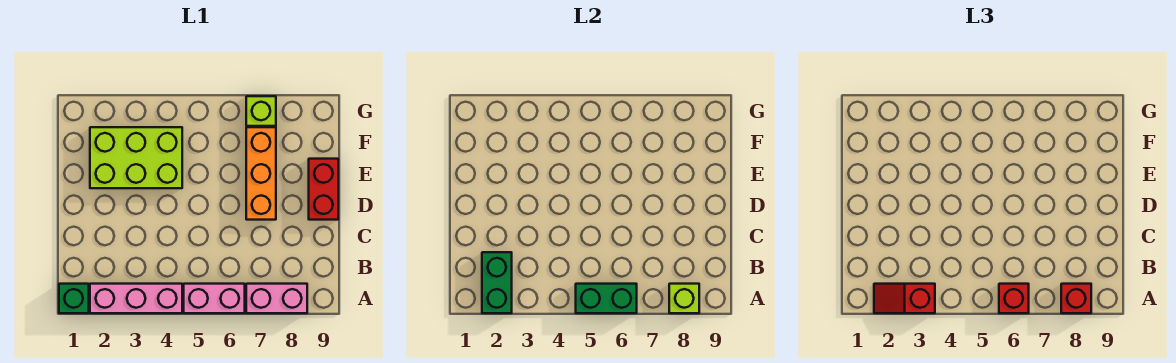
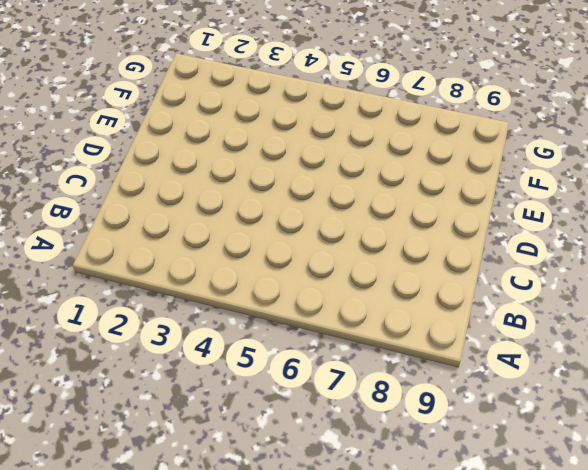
none -> green brick A1 level 1
none -> pink brick A2:A4 level 1
none -> pink brick A5:A6 level 1

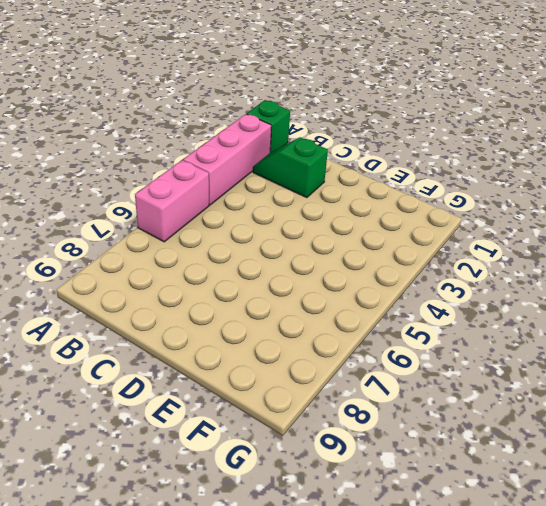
green slope B2:C2 level 1 top C -> none
none -> pink brick A7:A8 level 1
none -> orange brick D7:F7 level 1
none -> red brick D9:E9 level 1

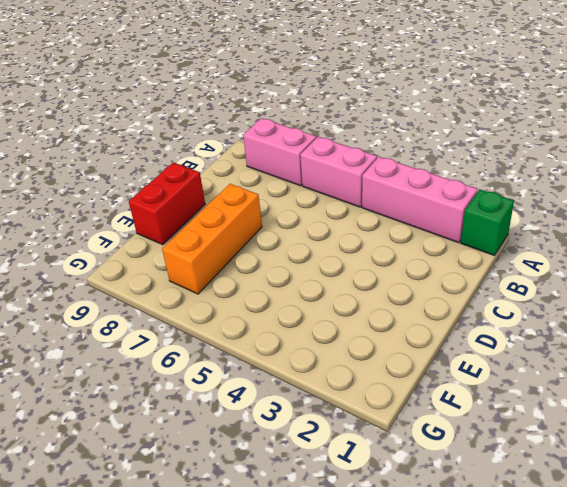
none -> lime brick E2:F4 level 1
none -> lime brick G7 level 1
none -> green brick A2:B2 level 2

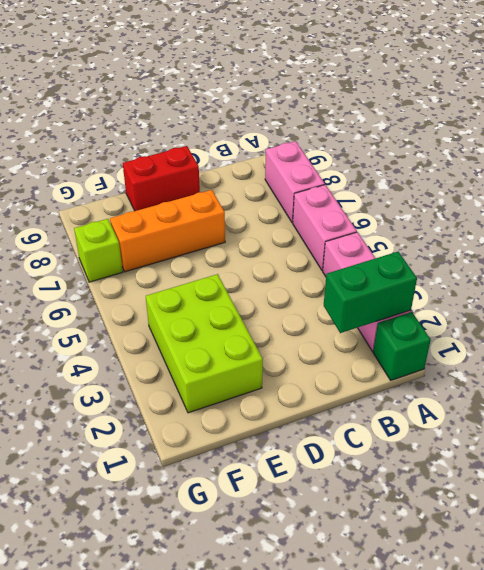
none -> green brick A5:A6 level 2
none -> lime brick A8 level 2
none -> red slope A2:A3 level 3 top 3

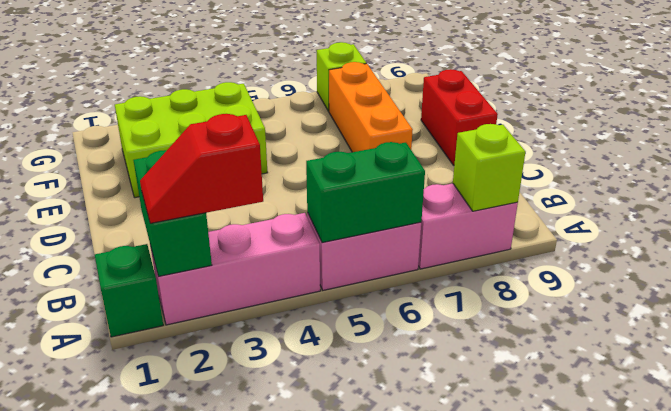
none -> red brick A6 level 3
none -> red brick A8 level 3

